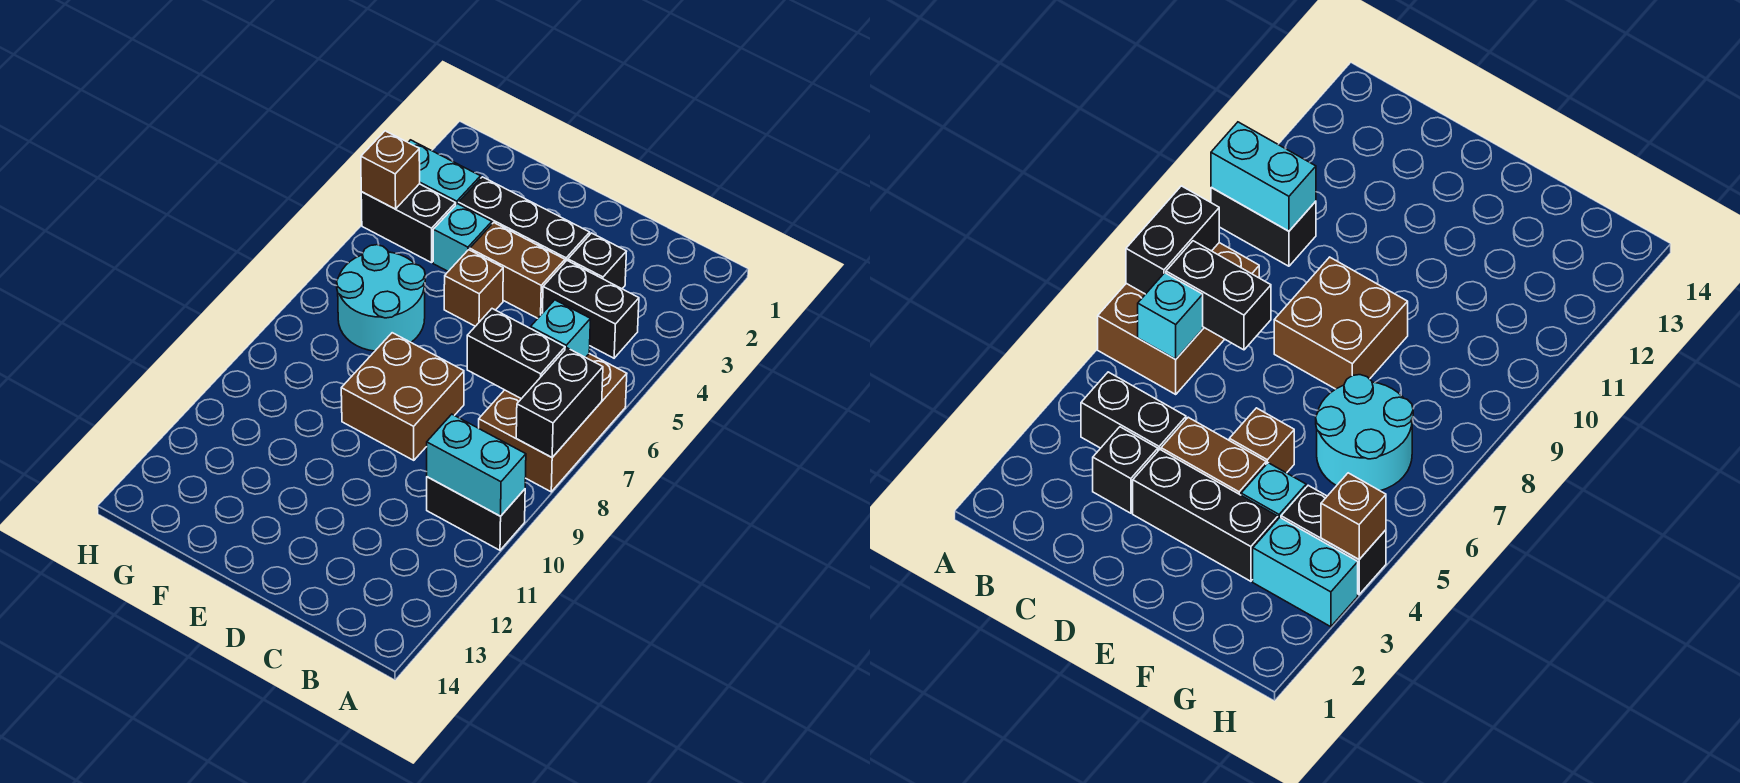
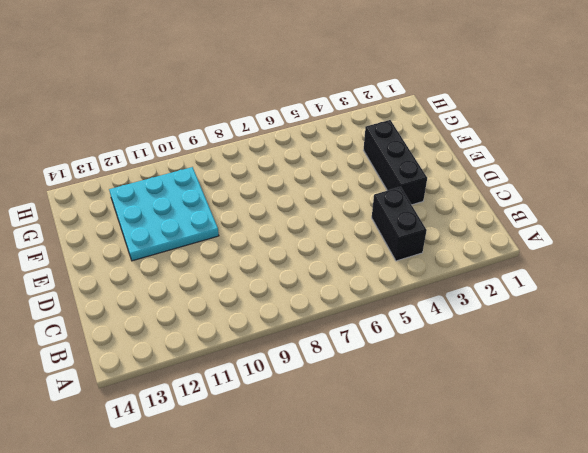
cyan plate E10:G12 level 1 -> none
none -> brown brick A6:B8 level 1
none -> black brick A10:B10 level 1
none -> black brick C3 level 1

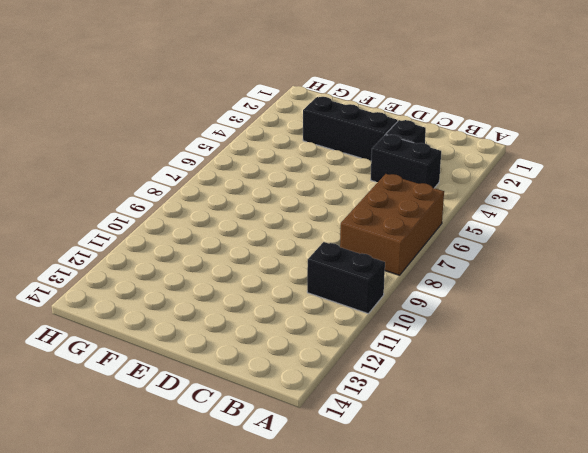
none -> brown brick D4:E4 level 1
none -> brown brick D8:E9 level 1
none -> brown brick E5 level 1

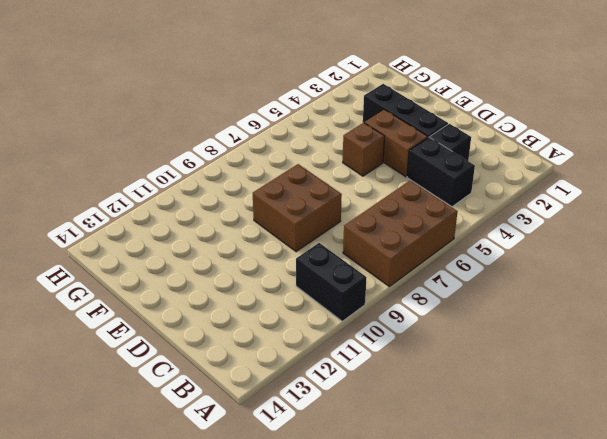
none -> cyan brick F4 level 1
none -> cyan round brick F6:G7 level 1
none -> cyan brick G3:H3 level 1

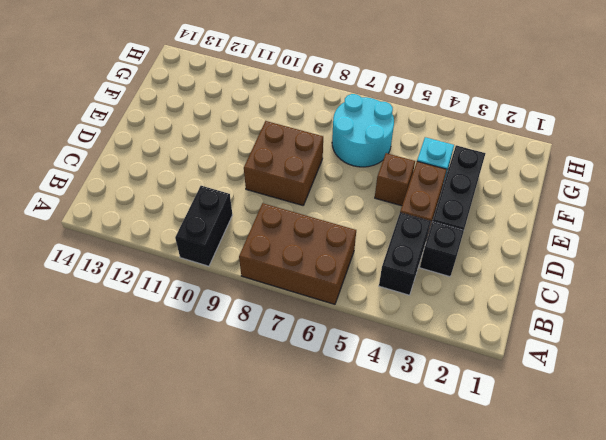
none -> cyan brick G3:H3 level 1
none -> black brick G4:H4 level 1
none -> black brick A7:A8 level 2

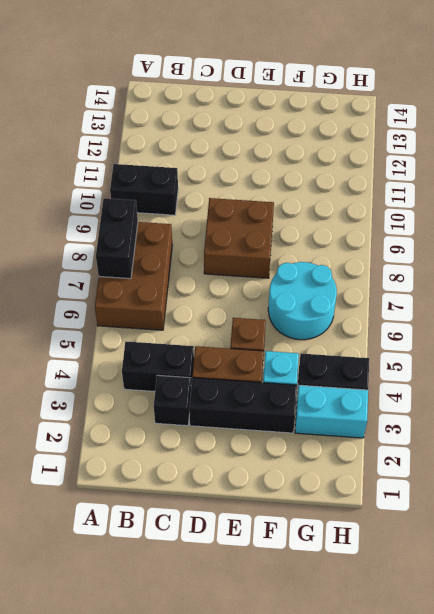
none -> cyan brick A10:B10 level 2
none -> cyan brick B6 level 2
none -> black brick B7:C7 level 2

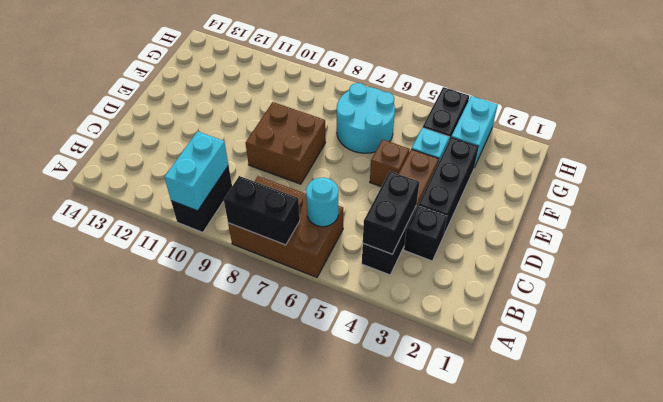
black brick B4:C4 level 2 -> black brick B7:C7 level 2
cyan round brick B6 level 2 -> cyan brick B6 level 2
none -> brown brick H4 level 2

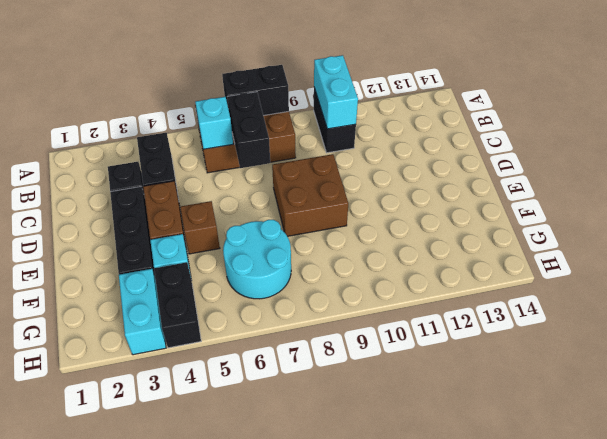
none -> brown brick H4 level 2

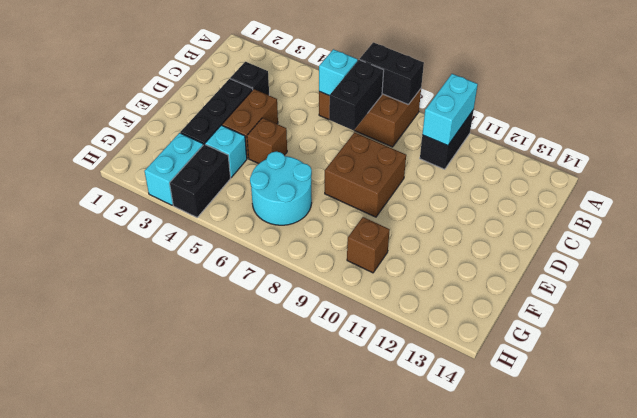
brown brick G10 level 1 -> brown brick H4 level 2
none -> black brick B4:C4 level 1

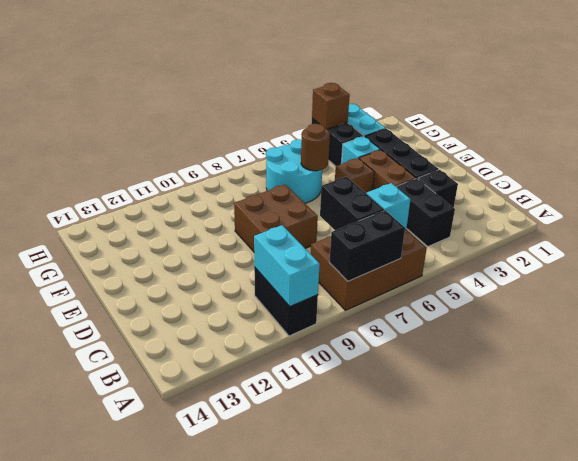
brown round brick F6 level 2 -> none

